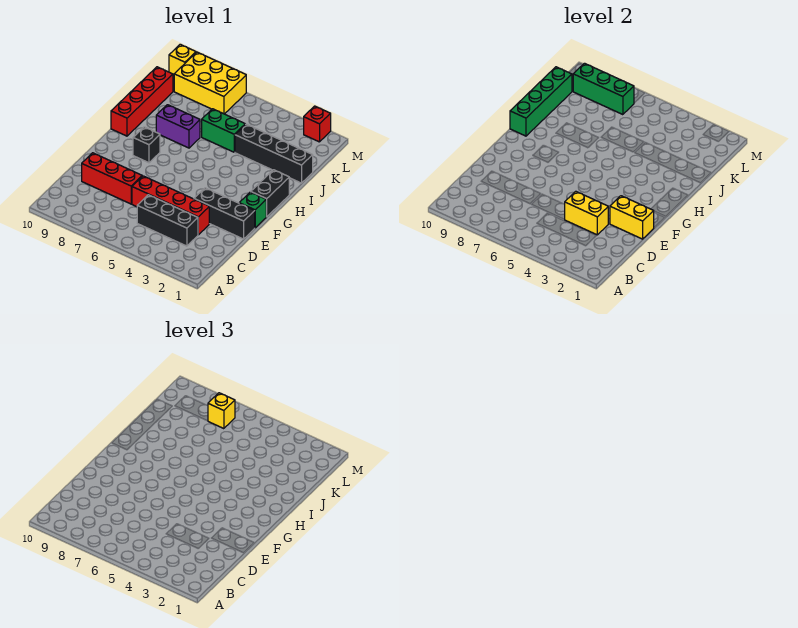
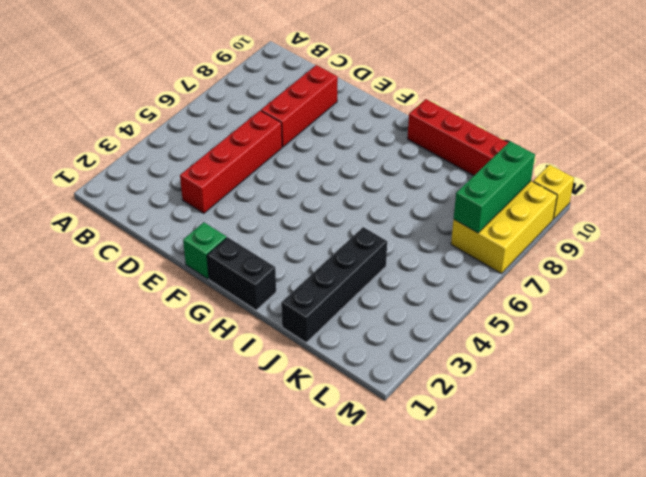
none -> black brick C3:C5 level 1
none -> black brick E1:E3 level 1
none -> black brick G8 level 1

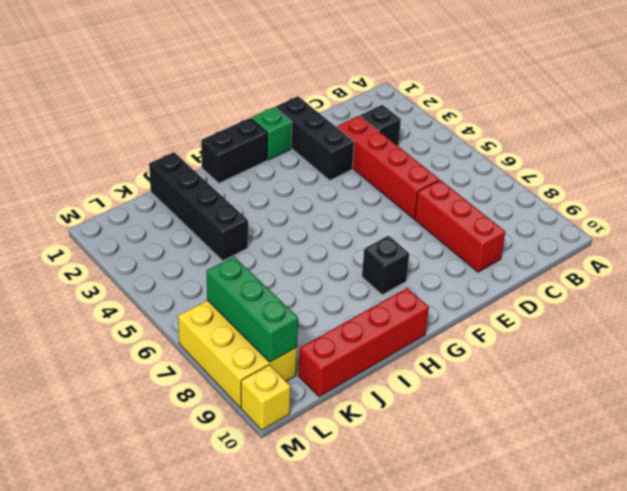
black brick C3 level 1 -> black brick C3:C5 level 1
none -> purple brick I7:I8 level 1
none -> green brick J5:J6 level 1
none -> red brick M2 level 1

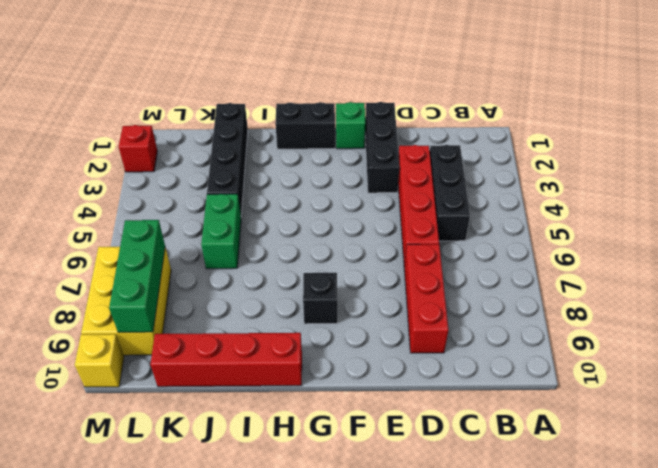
none -> purple brick I7:I8 level 1
none -> yellow brick D3:D4 level 2
none -> yellow brick E1:E2 level 2

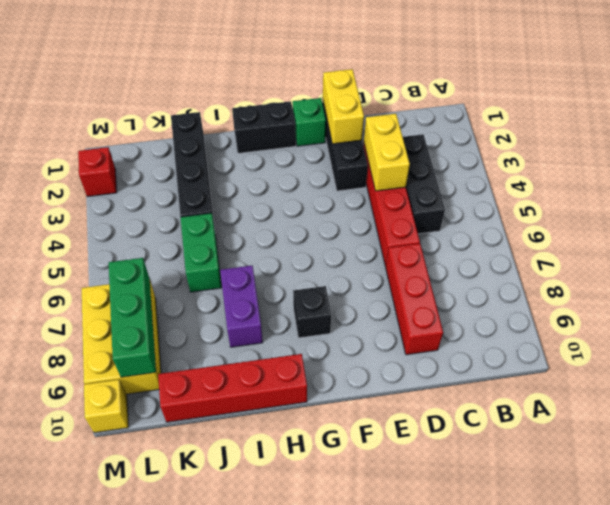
none -> green brick H10:K10 level 2
none -> yellow brick L7 level 3

